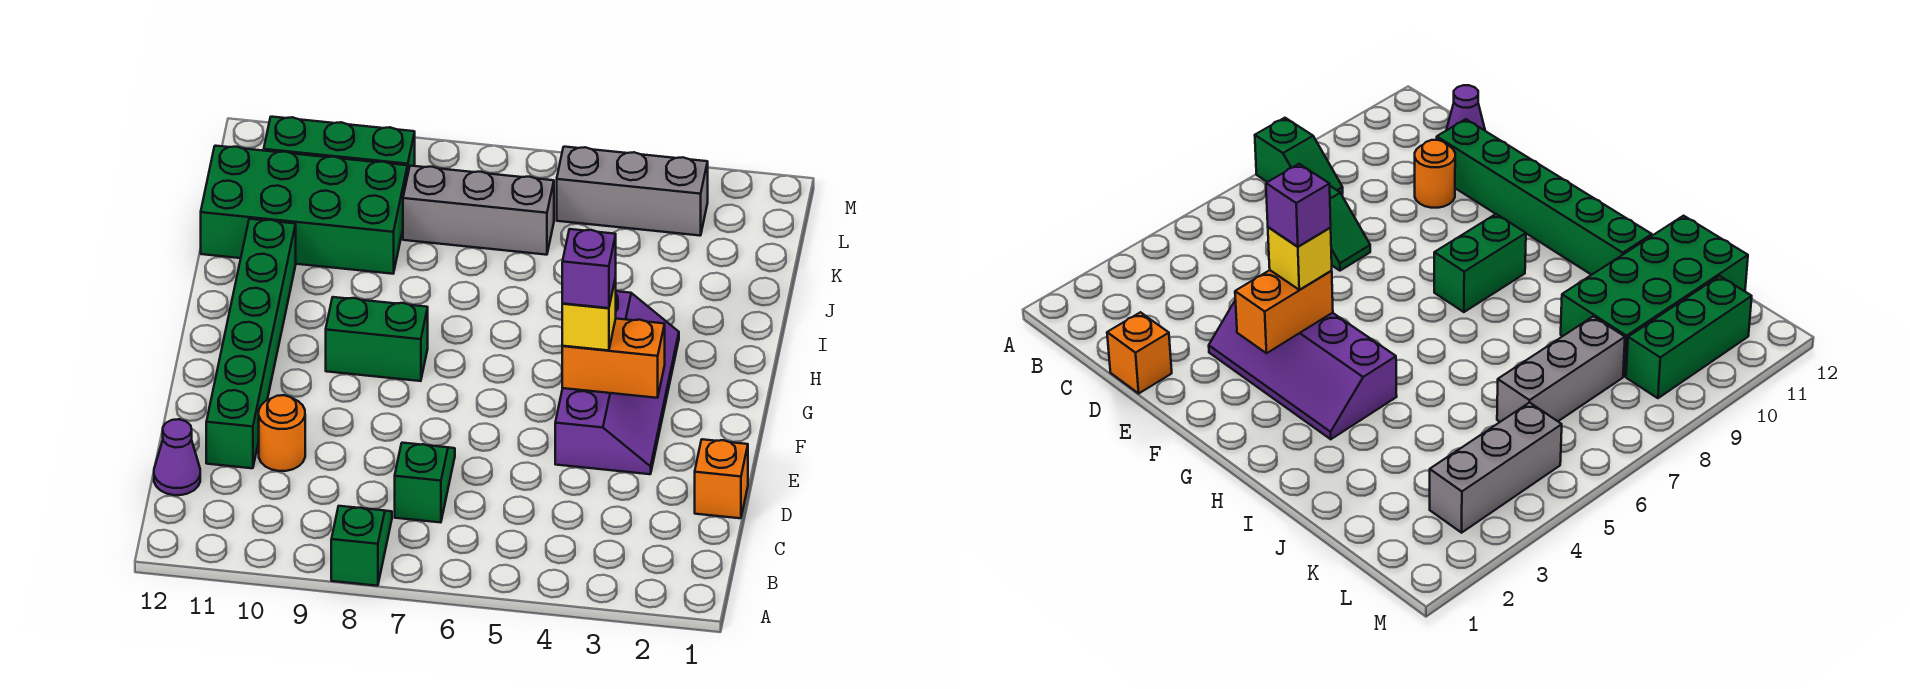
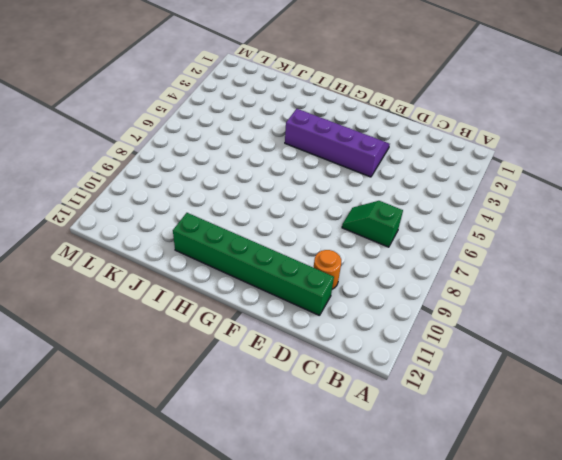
none -> green slope A8:B8 level 1 top A
none -> purple cone C12 level 1
none -> orange brick D1 level 1

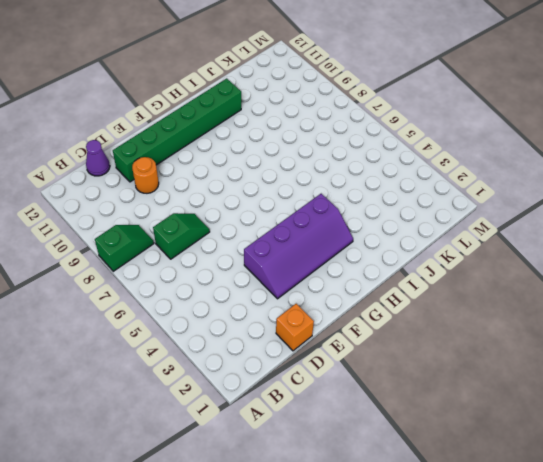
none -> green brick G8:G9 level 1
none -> green brick J9:K12 level 1
none -> grey brick K6:K8 level 1

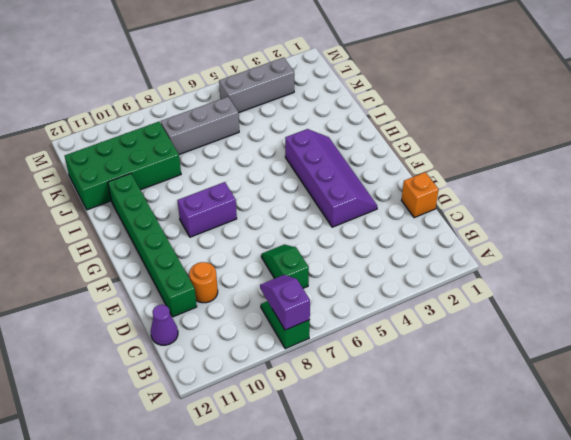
purple slope A8:B8 level 2 top A -> none
purple brick G8:G9 level 1 -> green brick G8:G9 level 1
none -> green brick L9:L11 level 1
none -> orange brick F3:F4 level 2
none -> yellow brick F4 level 3

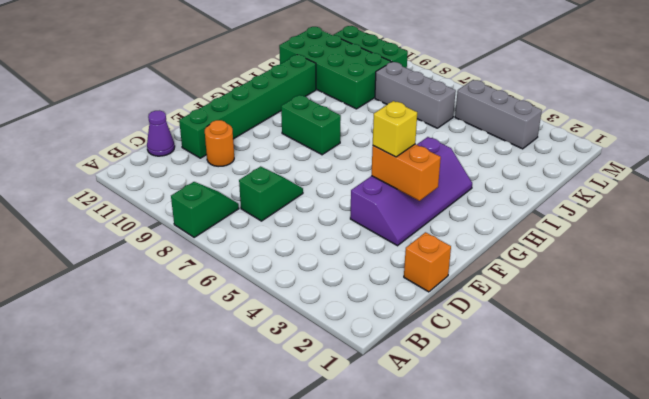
none -> purple brick F4 level 4

